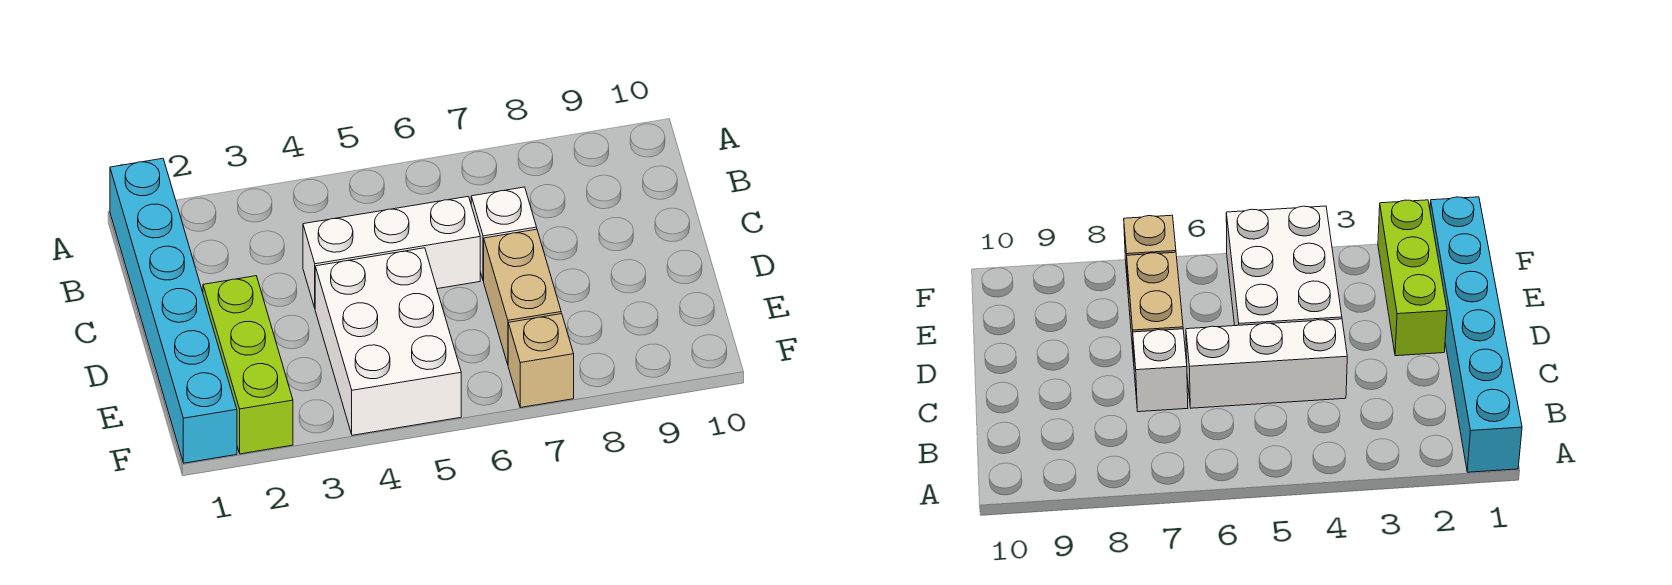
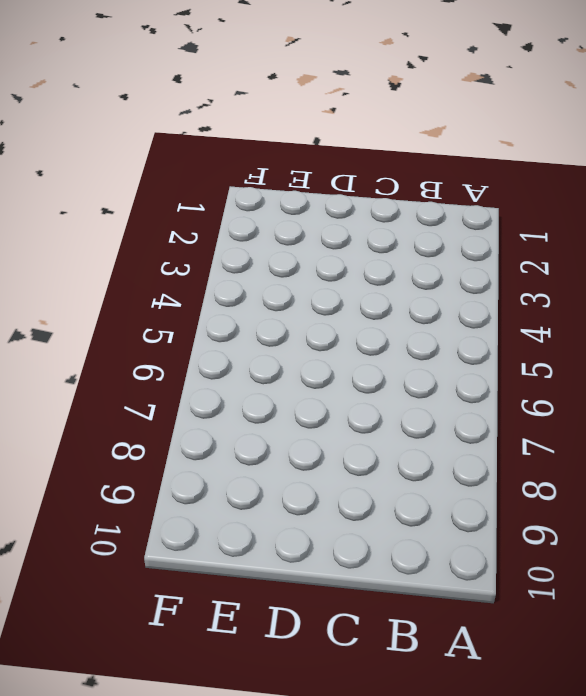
none -> cyan brick A1:F1 level 1
none -> white brick C4:C6 level 1

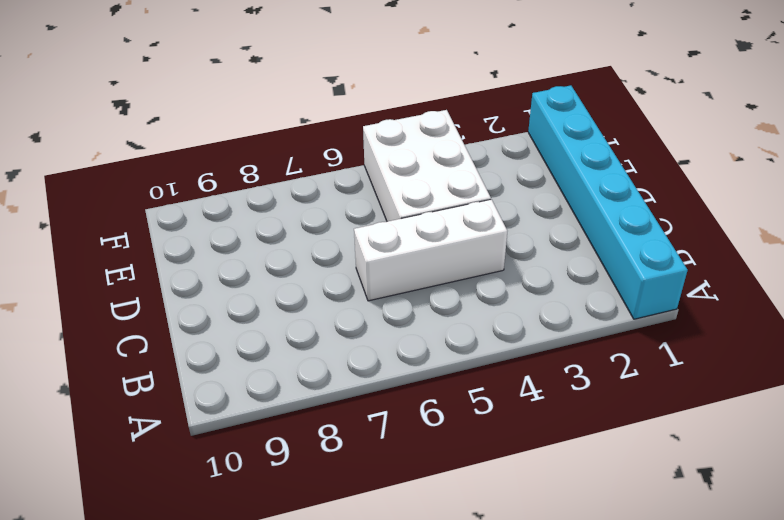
none -> white brick C7 level 1
none -> lime brick D2:F2 level 1

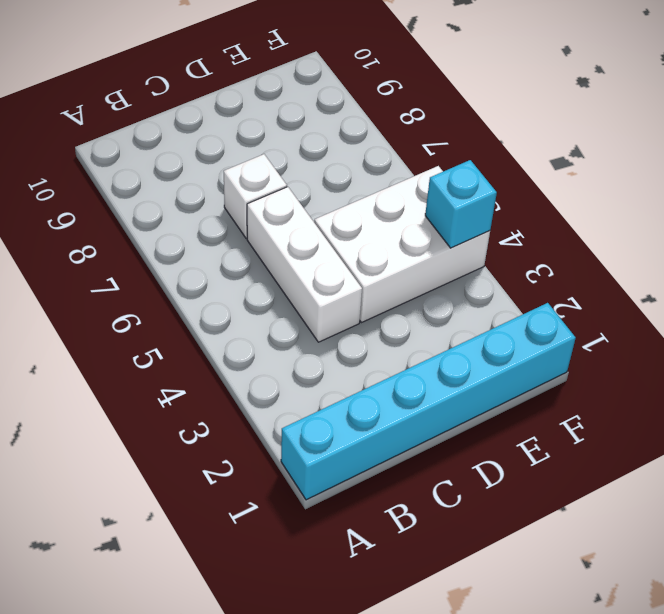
cyan brick F4 level 2 -> none
none -> lime brick D2:F2 level 1
none -> tan brick D7:E7 level 1

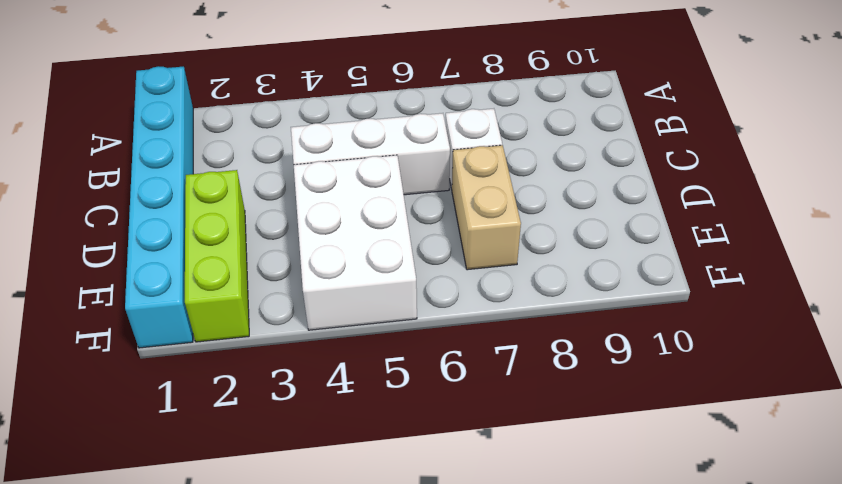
none -> tan brick F7 level 1

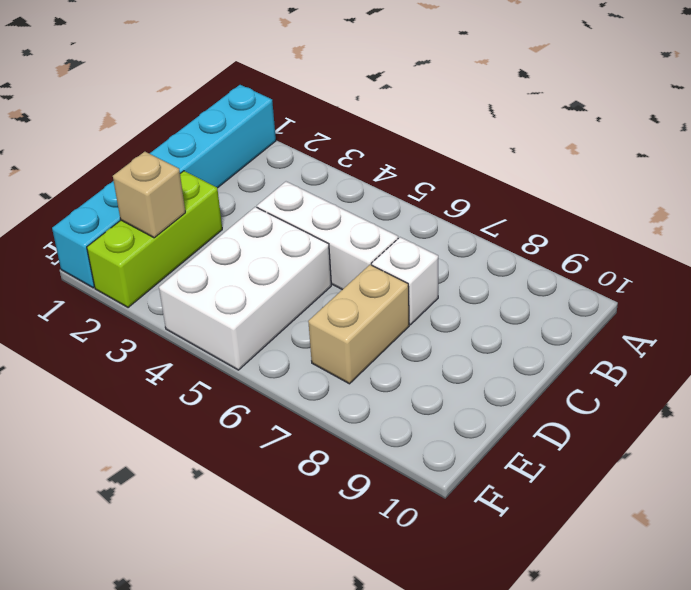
tan brick E2 level 2 -> tan brick F7 level 1

